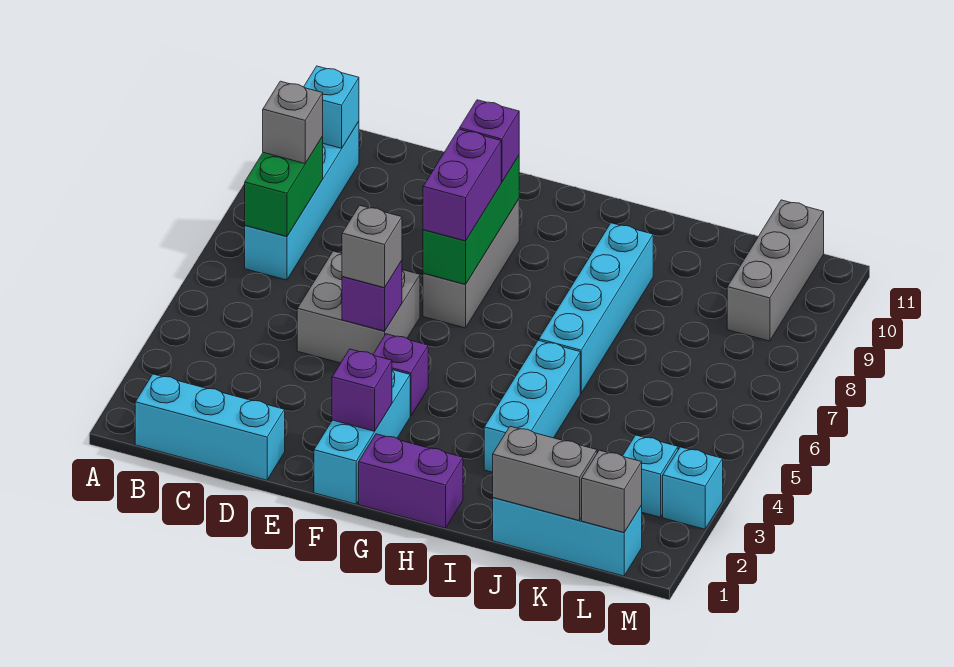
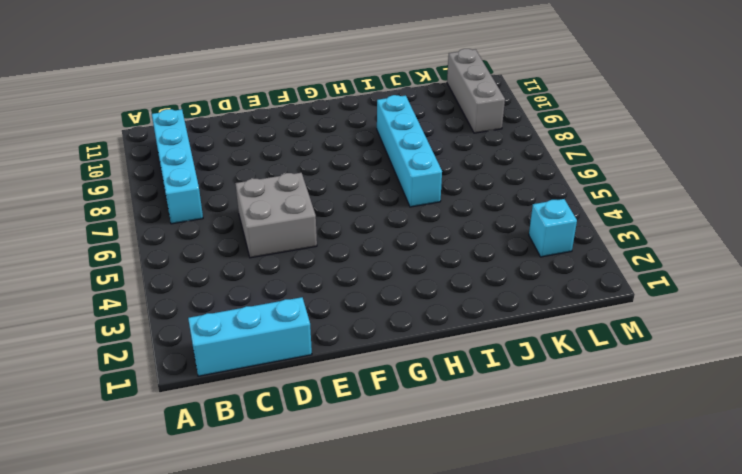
none -> cyan brick F1:F3 level 1
none -> purple brick F4 level 1
none -> grey brick F7:F9 level 1

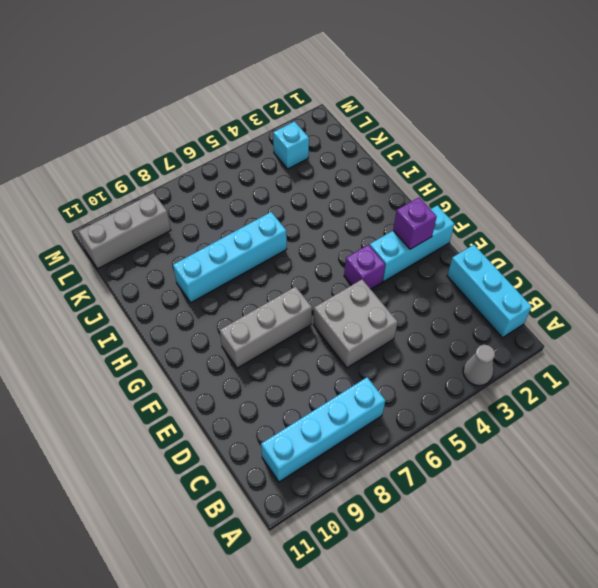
grey cone A3 level 1 -> none
none -> purple brick G1:H1 level 1
none -> cyan brick I3:I5 level 1
none -> cyan brick J1:L1 level 1

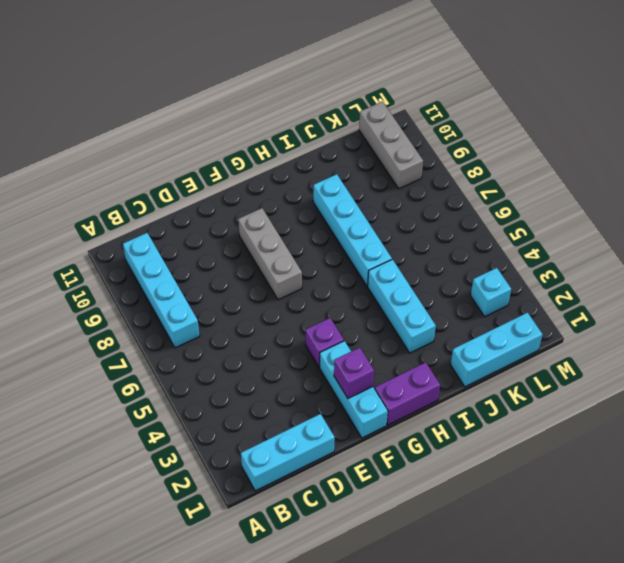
none -> grey brick D5:E6 level 1
none -> cyan brick M3 level 1
none -> green brick B7:B8 level 2

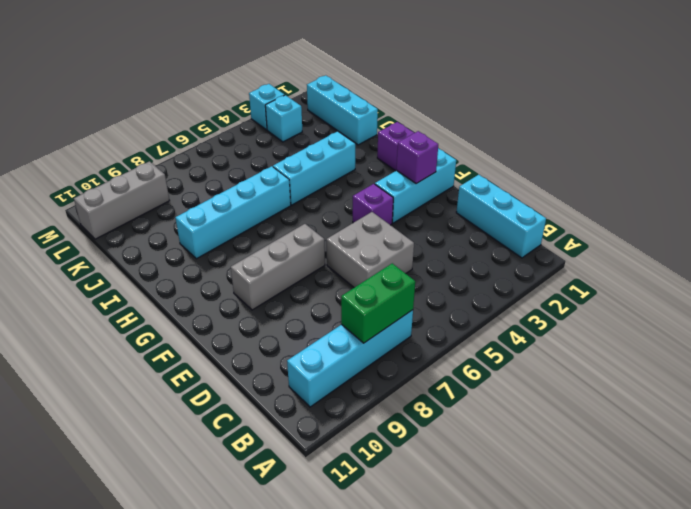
none -> cyan brick B10 level 2
none -> purple brick E5 level 2
none -> green brick F7:F9 level 2

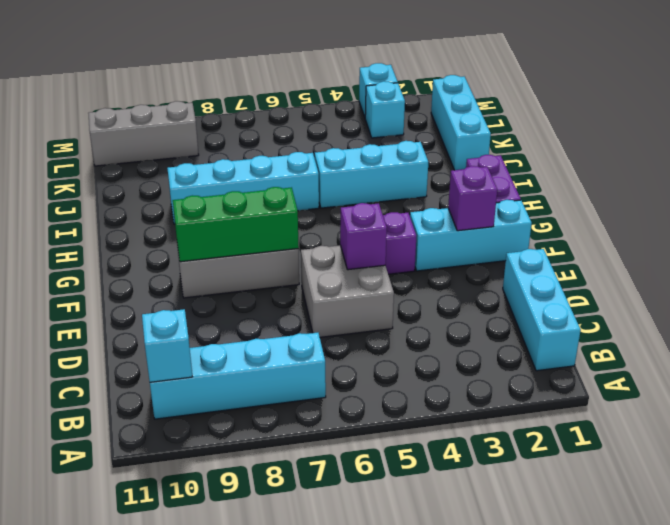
none -> green brick B7:B8 level 2
none -> grey brick J1:K1 level 2
none -> grey brick L1 level 2

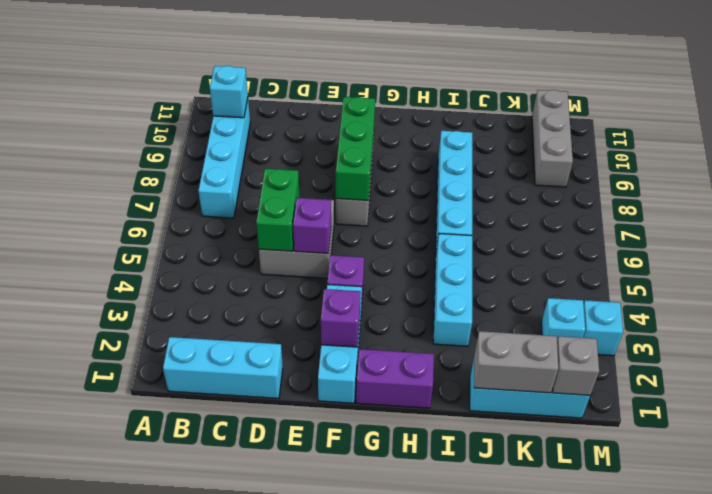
green brick D5:D6 level 2 -> green brick B7:B8 level 2
none -> grey brick B8 level 3
none -> grey brick E5 level 3
none -> purple brick F7:F8 level 3

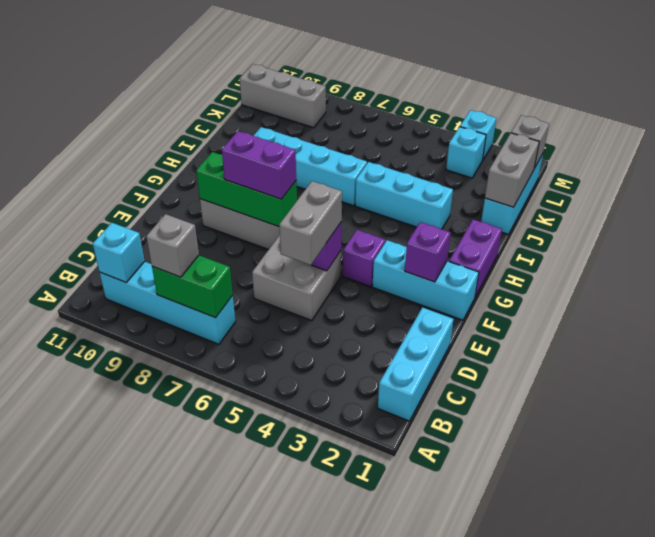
grey brick D5:E5 level 3 -> grey brick E5 level 3
none -> purple brick F9 level 3

